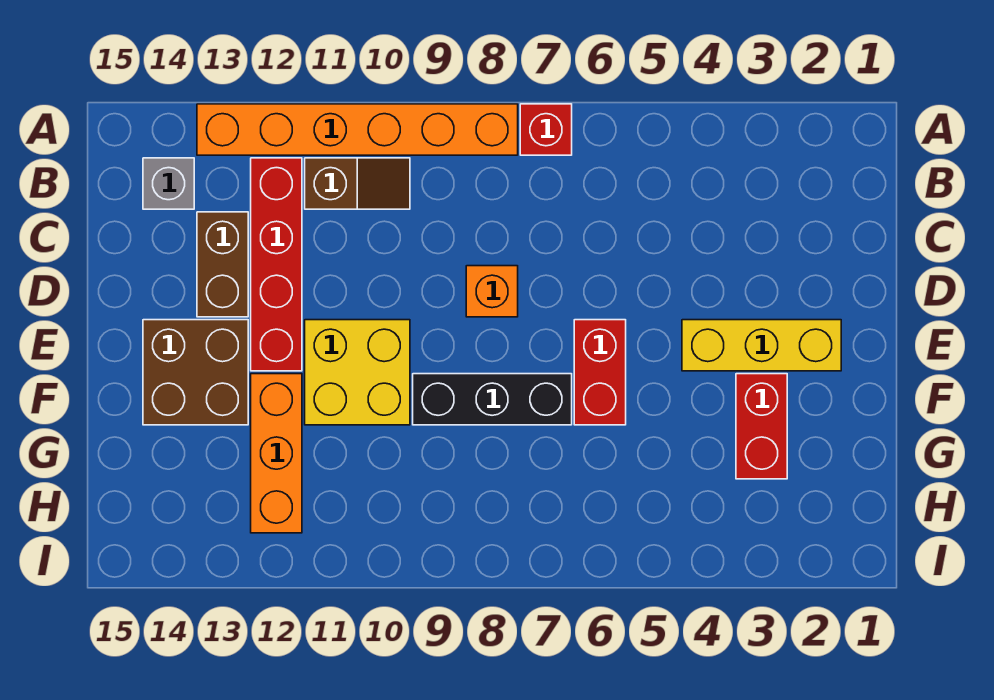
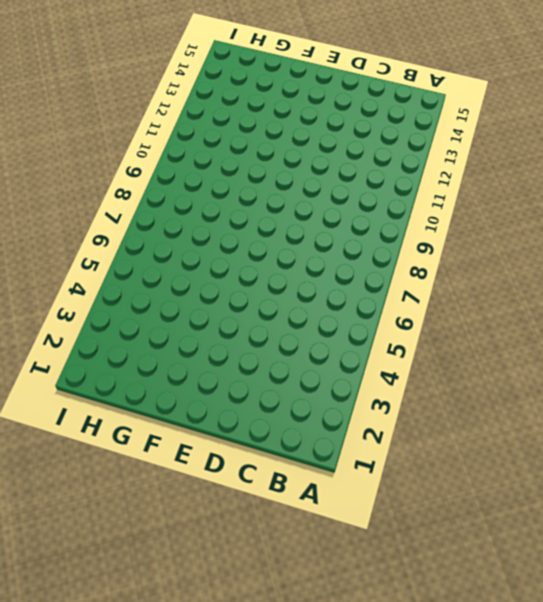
none -> red brick A7 level 1
none -> orange brick A8:A13 level 1
none -> brown slope B10:B11 level 1 top 11

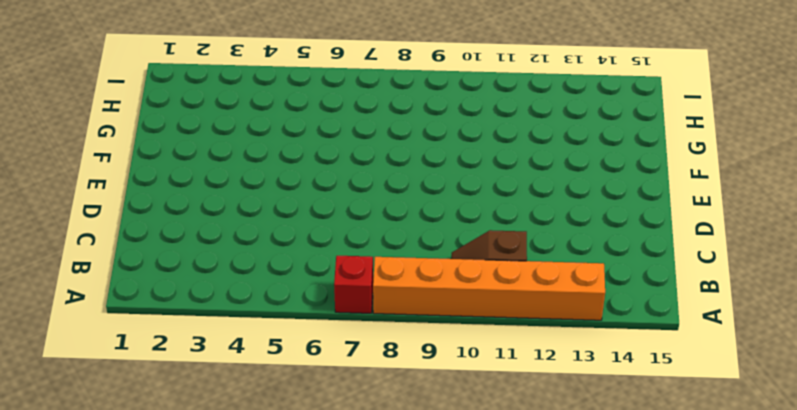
none -> red brick B12:E12 level 1
none -> grey brick B14 level 1
none -> brown brick C13:D13 level 1

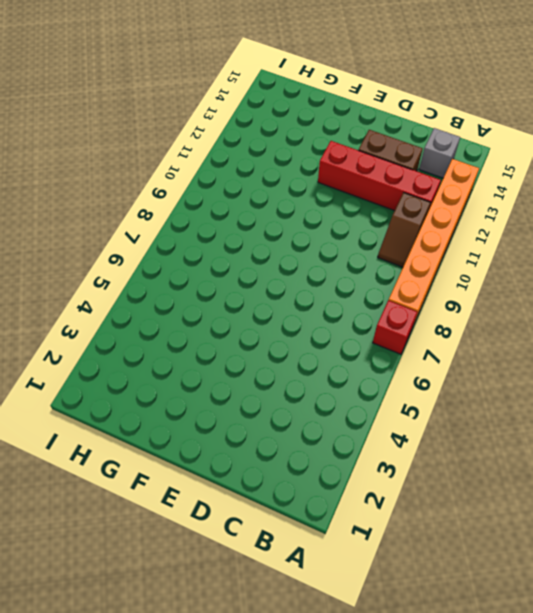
none -> orange brick D8 level 1
none -> yellow brick E2:E4 level 1
none -> red brick E6:F6 level 1

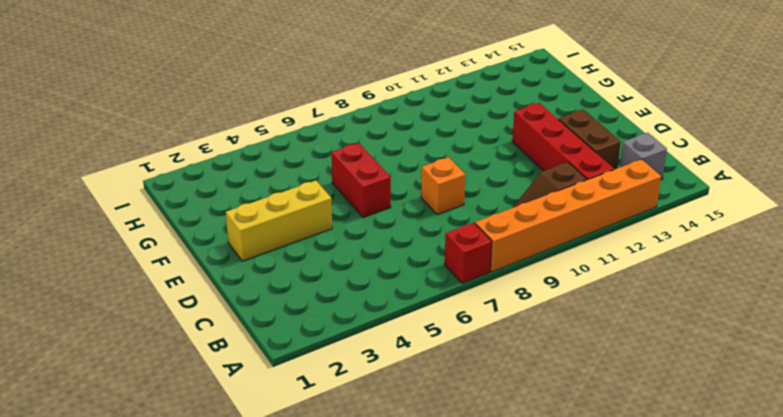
none -> yellow brick E10:F11 level 1
none -> brown brick E13:F14 level 1
none -> red brick F3:G3 level 1

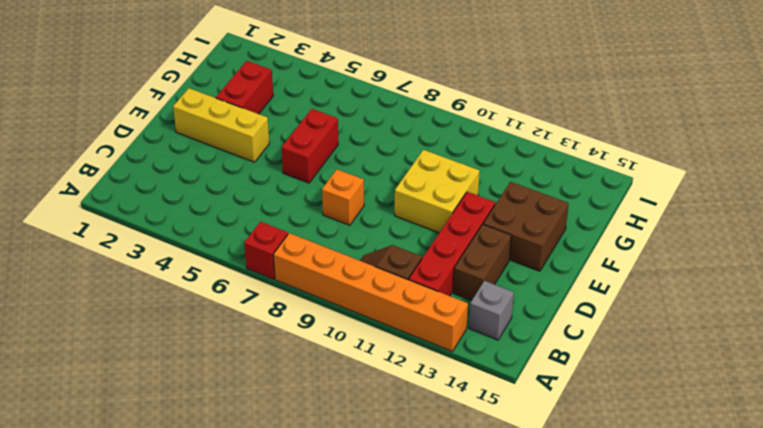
none -> black brick F7:F9 level 1
none -> orange brick F12:H12 level 1

